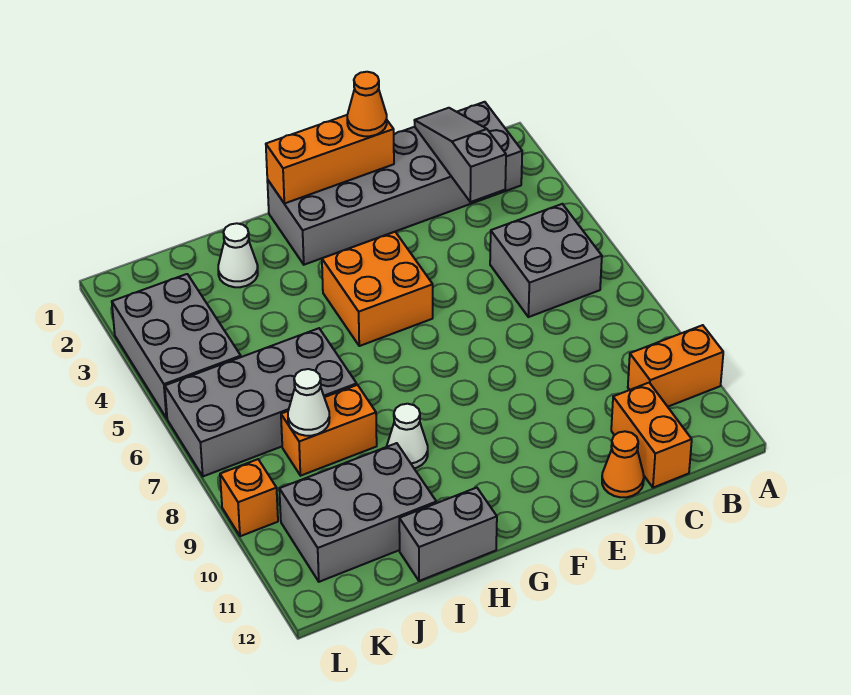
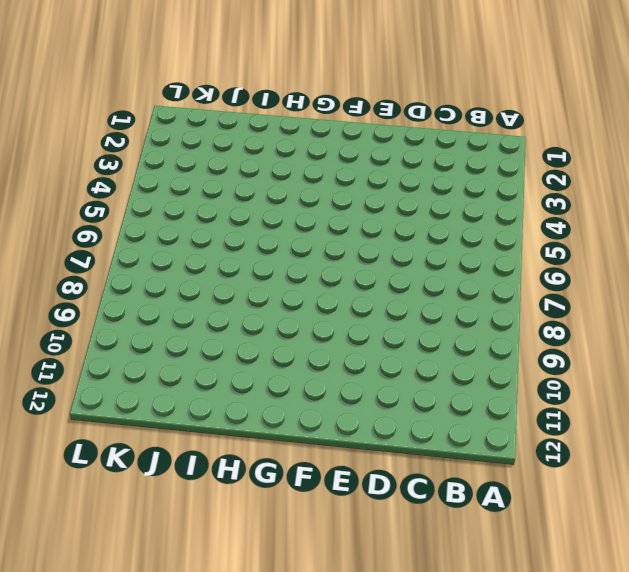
none -> orange brick A10:B10 level 1
none -> grey brick B1:G2 level 1
none -> grey brick B5:C6 level 1

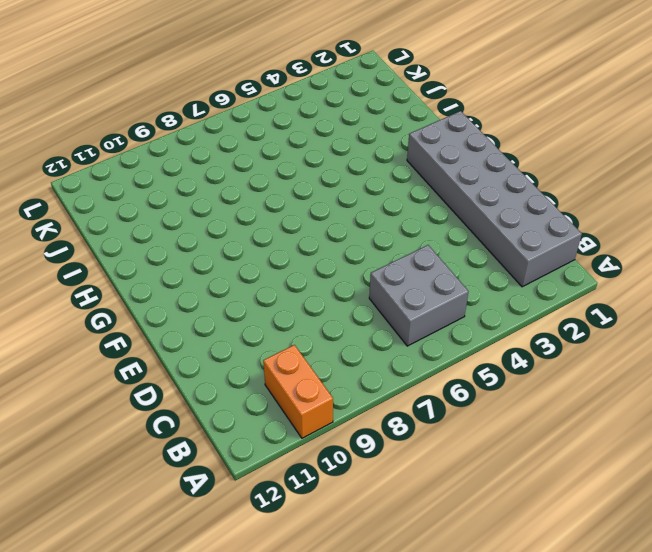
none -> orange brick C11:C12 level 1
none -> orange cone D12 level 1
none -> orange brick F4:G5 level 1

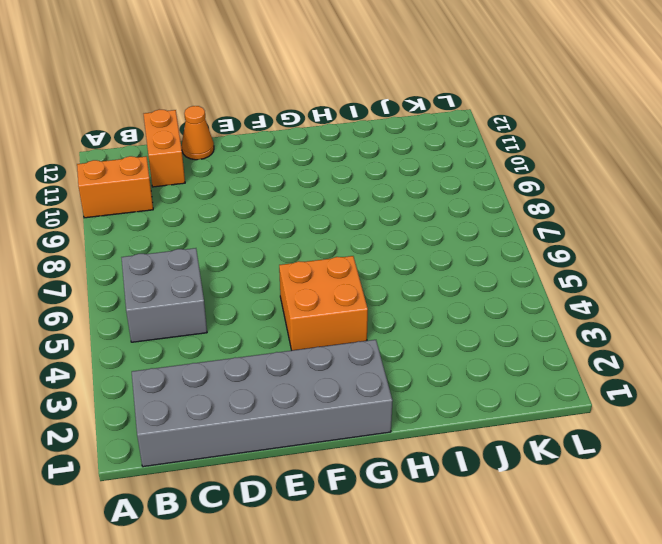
none -> white cone H9 level 1
none -> grey brick H12:I12 level 1
none -> white cone I2 level 1

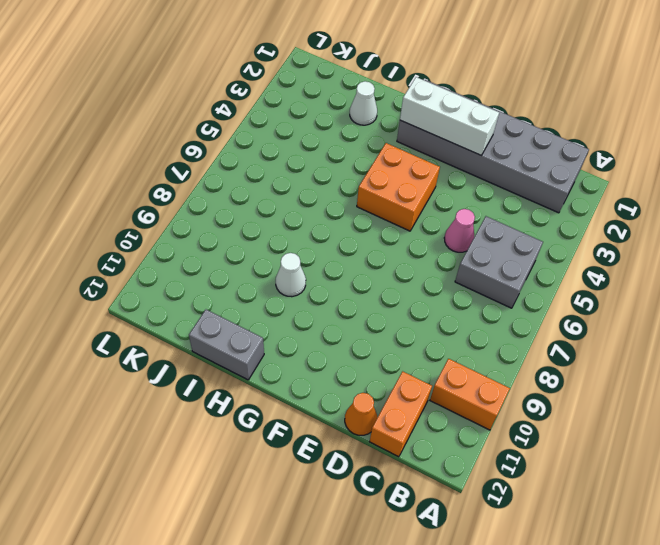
pink cone D5 level 1 -> none
white brick E2:G2 level 2 -> none
none -> grey brick I6:L7 level 1
none -> orange brick I8:J8 level 1
none -> grey brick I10:K11 level 1

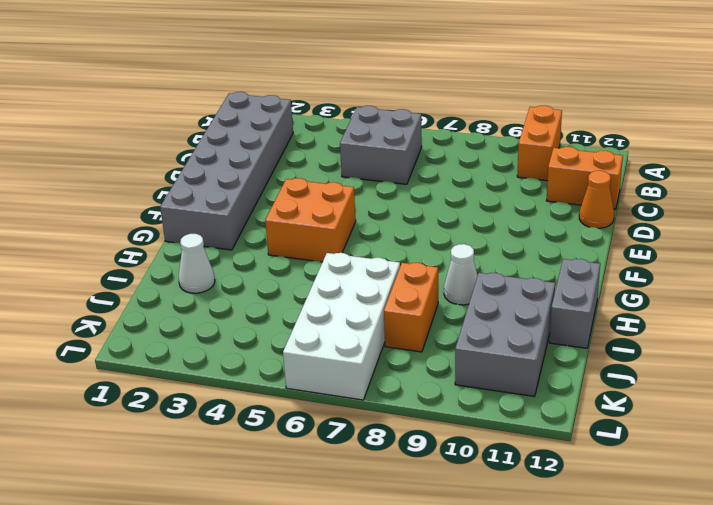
white brick I6:L7 level 1 -> grey brick I6:L7 level 1
none -> grey brick K3:L5 level 1
none -> orange brick L9 level 1
none -> grey slope C1:C3 level 2 top 3

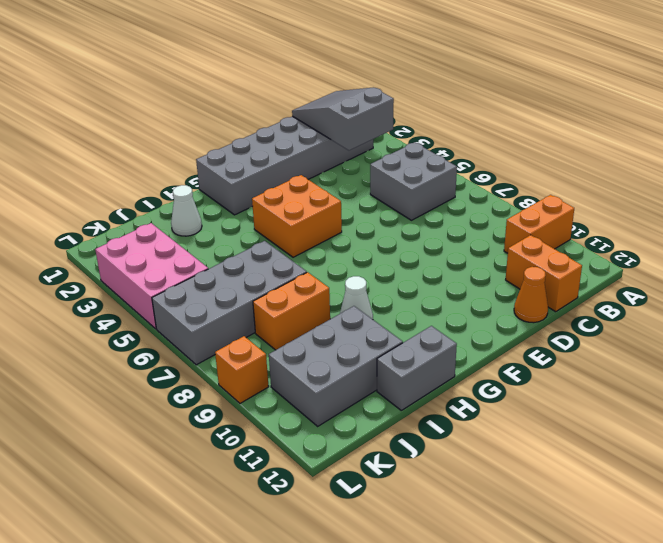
grey slope B1:C3 level 2 top 3 -> grey slope C1:C3 level 2 top 3
pink brick K3:L5 level 1 -> grey brick K3:L5 level 1
none -> orange brick E1:G1 level 2
none -> white cone J8 level 2
none -> orange cone E1 level 3

